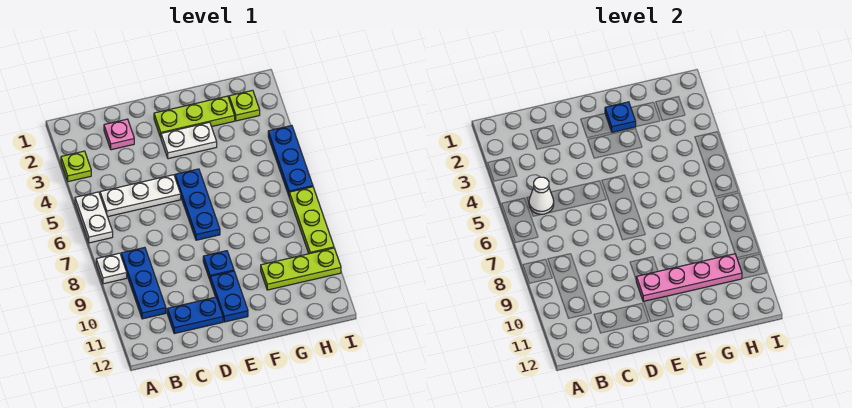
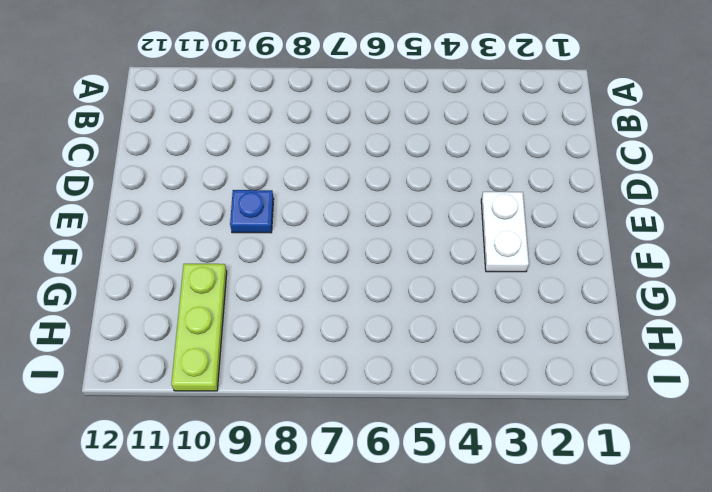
none -> lime plate A3 level 1
none -> white plate A5:A6 level 1
none -> white plate A8 level 1

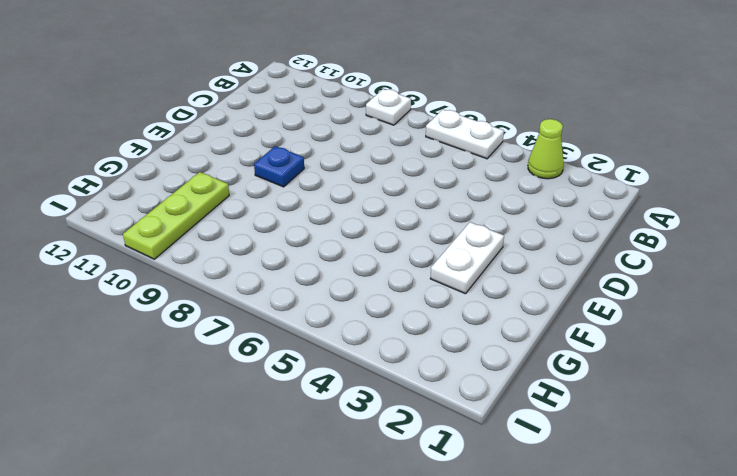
lime cone A3 level 1 -> lime plate A3 level 1
none -> white plate B5:D5 level 1
none -> blue plate B8:B10 level 1
none -> pink plate C2 level 1

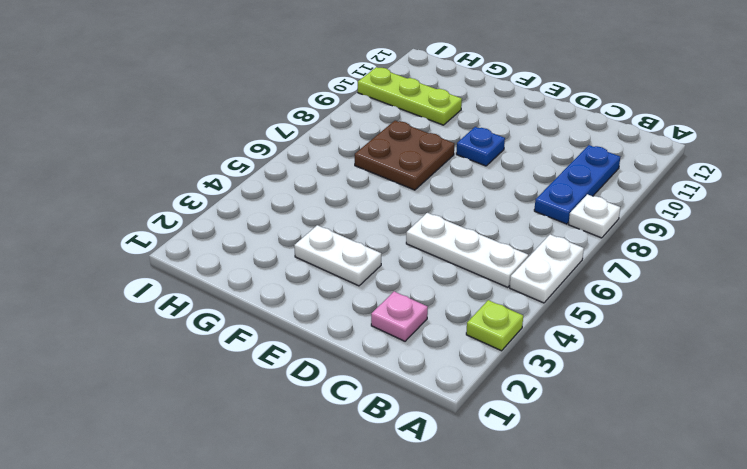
brown plate F7:G8 level 1 -> none
none -> blue plate C11:D11 level 1
none -> lime plate E2:G2 level 1
none -> blue plate E5:E7 level 1

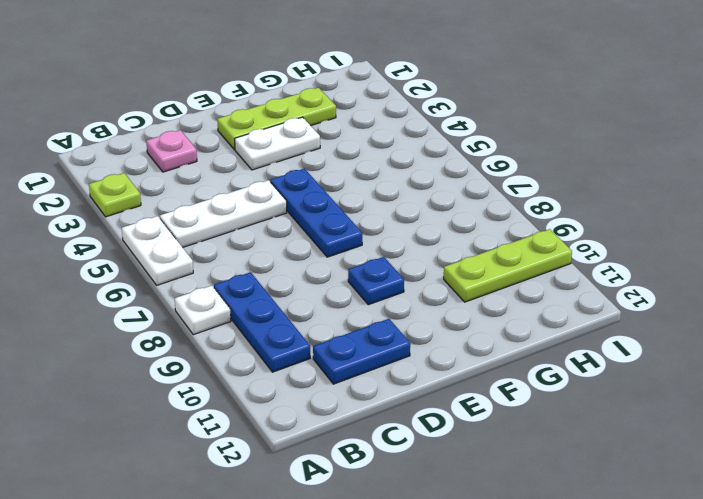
none -> blue plate E10:E11 level 1
none -> lime plate H2 level 1
none -> blue plate I4:I6 level 1

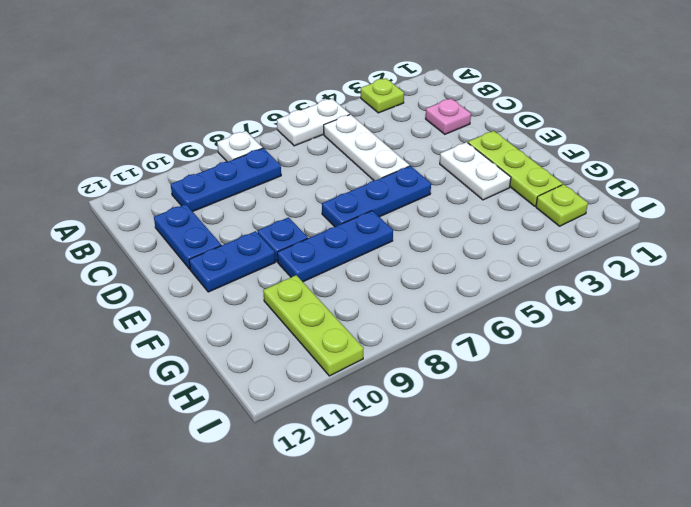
blue plate F7:F9 level 1 -> blue plate I4:I6 level 1
none -> lime plate I7:I9 level 1
none -> white cone B5 level 2
none -> pink plate E10:H10 level 2

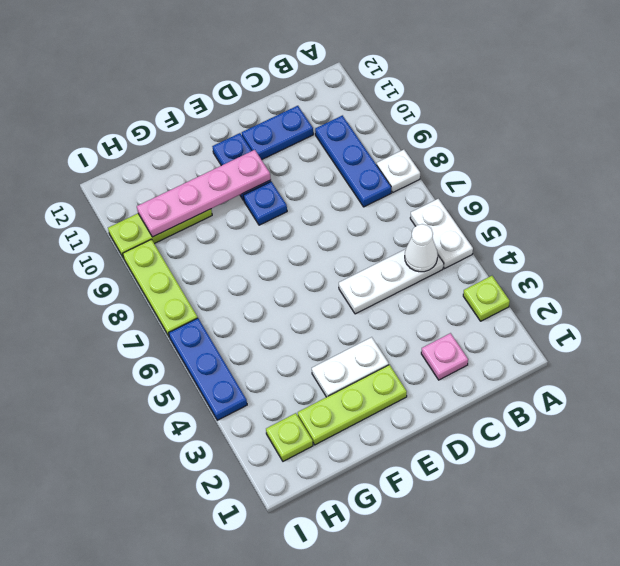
none -> blue plate E5:E7 level 1
none -> blue plate F2 level 2

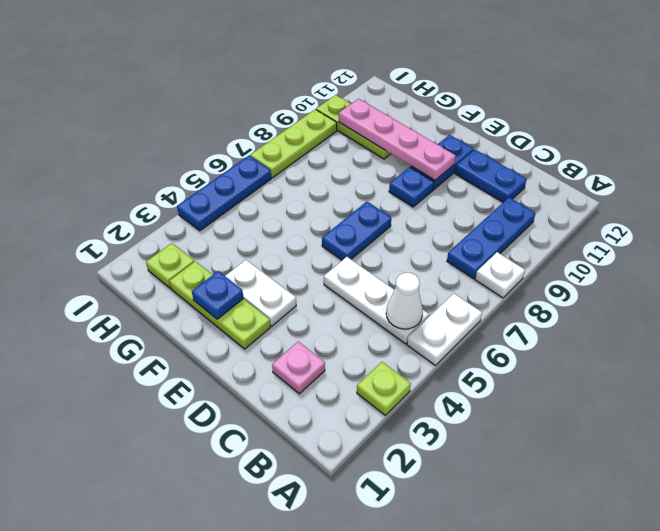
blue plate E6:E7 level 1 -> blue plate E5:E7 level 1

